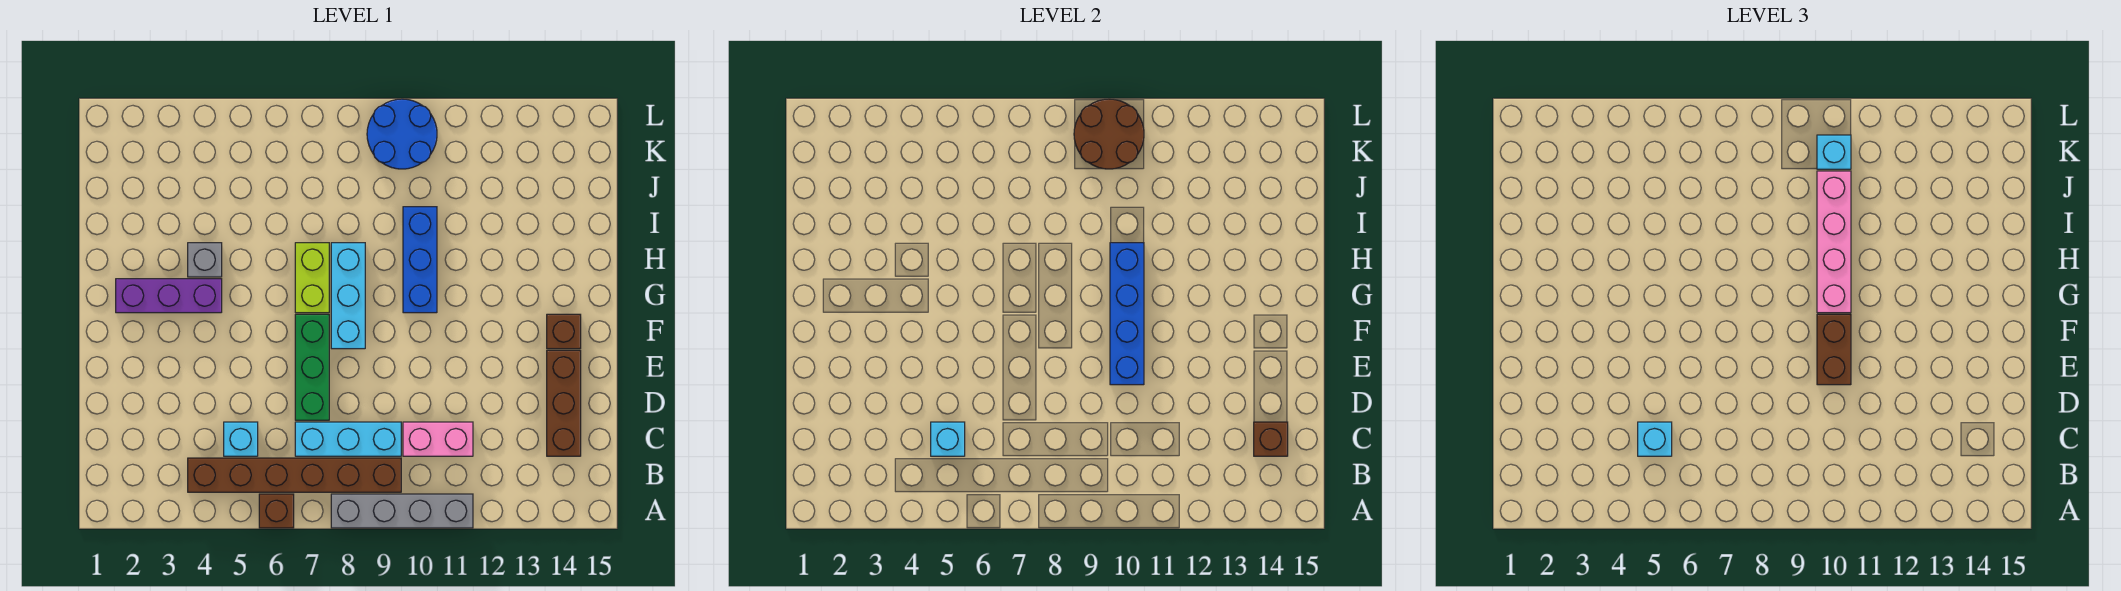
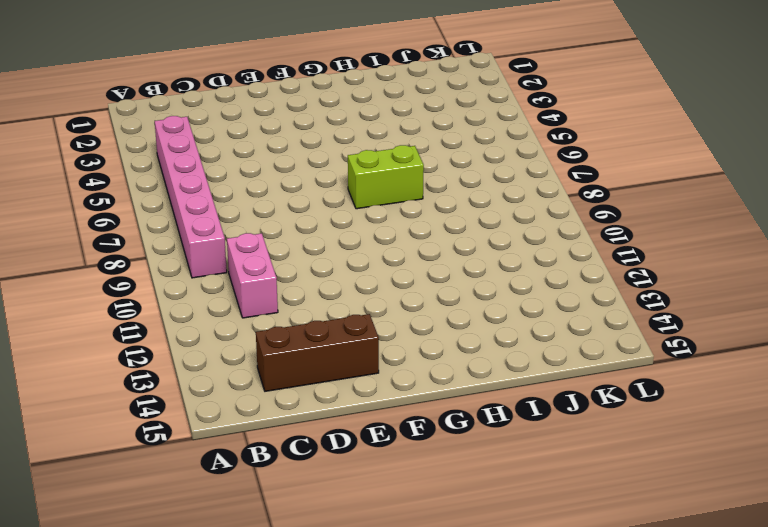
pink brick B4:B9 level 1 -> brown brick B4:B9 level 1
none -> brown brick A6 level 1
none -> grey brick A8:A11 level 1
none -> cyan brick C5 level 1

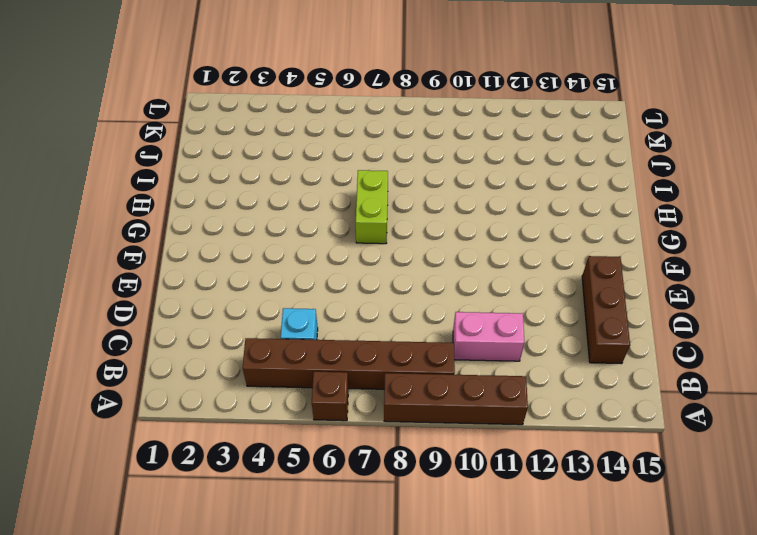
brown brick A8:A11 level 1 -> grey brick A8:A11 level 1
none -> cyan brick C7:C9 level 1
none -> green brick D7:F7 level 1
none -> cyan brick F8:H8 level 1

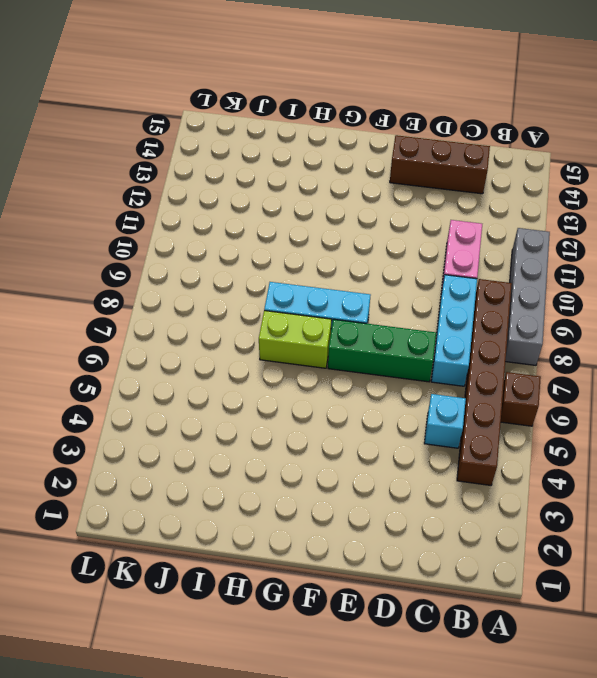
none -> brown brick F14 level 1
none -> purple brick G2:G4 level 1
none -> blue brick G10:I10 level 1

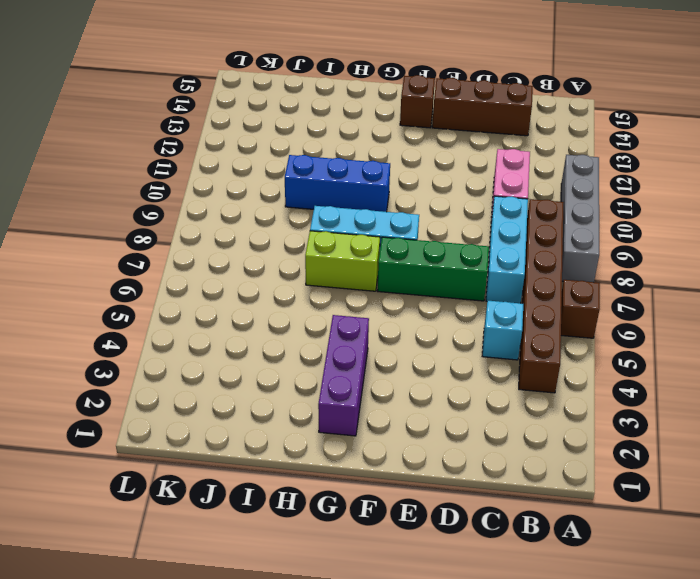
none -> grey brick H4 level 1
none -> blue round brick K9:L10 level 1
none -> cyan brick C5 level 2

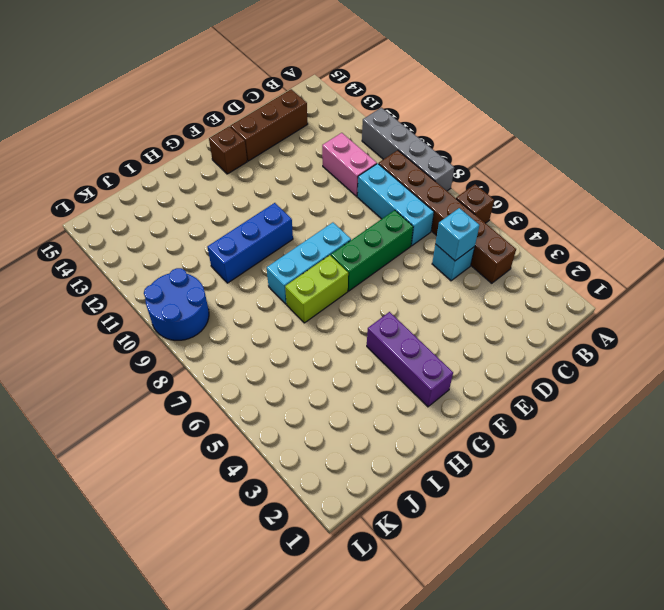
none -> grey brick H4 level 1
none -> brown brick C14 level 2
none -> blue brick E10:H10 level 2

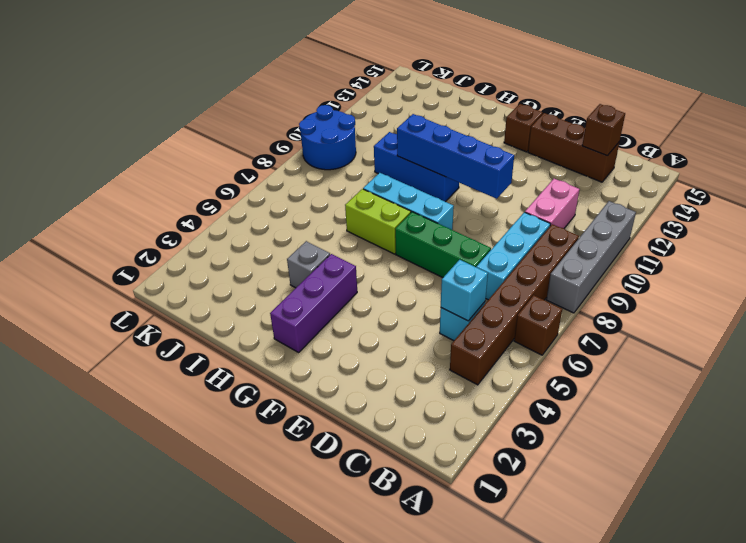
none -> brown round brick K9:L10 level 2
none -> cyan brick C5 level 3
none -> brown brick E10:F10 level 3

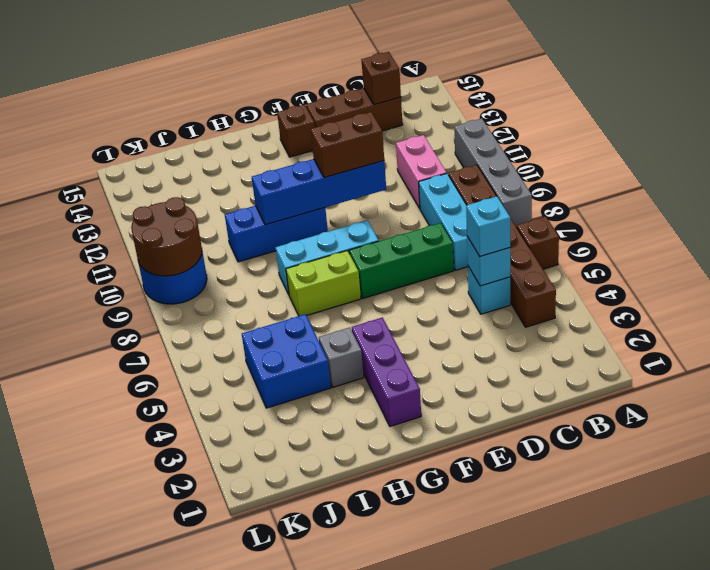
blue brick I4:J5 level 1 -> none
none -> pink brick G10:J10 level 3
none -> cyan brick K10 level 3

